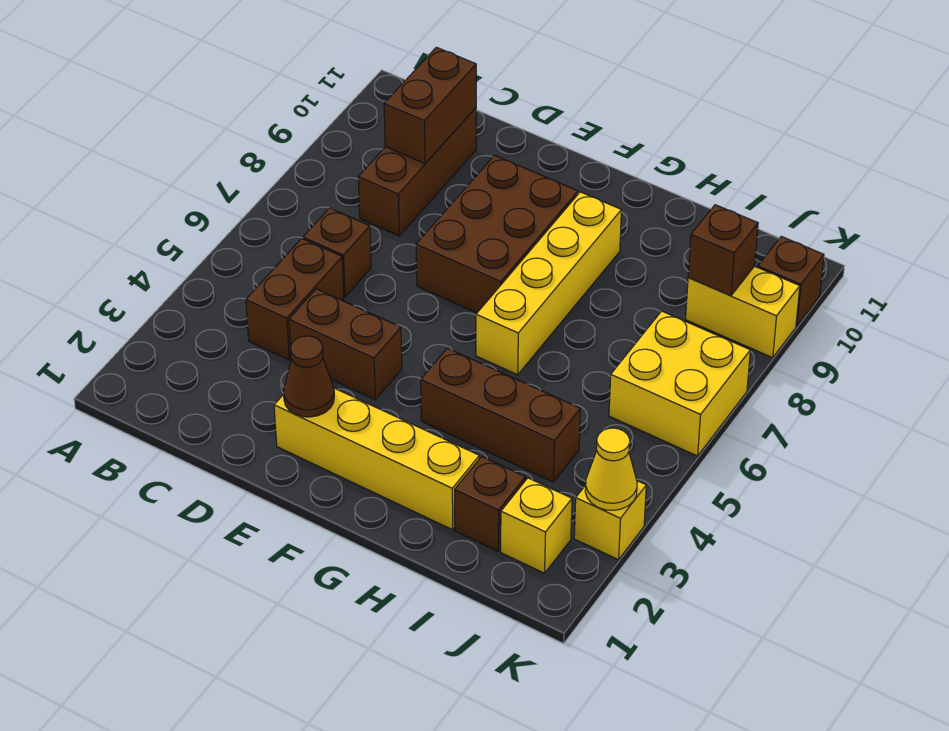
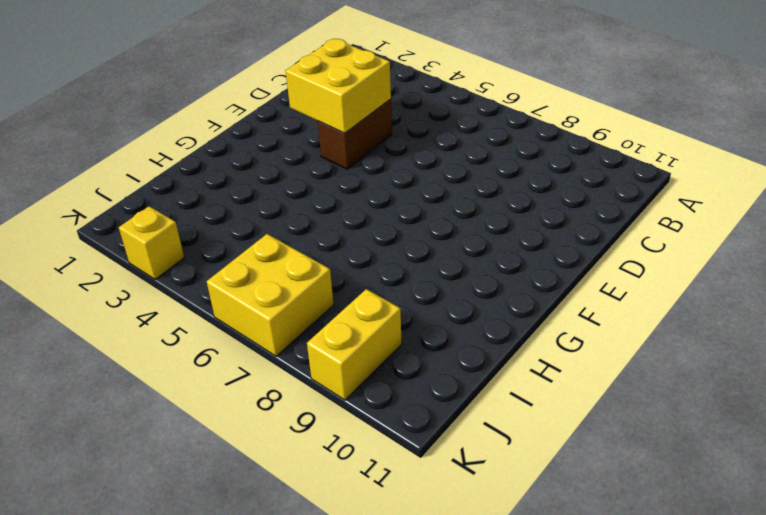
yellow brick D3:E4 level 2 -> none
none -> brown brick C4:C5 level 1
none -> brown brick C6 level 1
none -> brown brick C8:C10 level 1

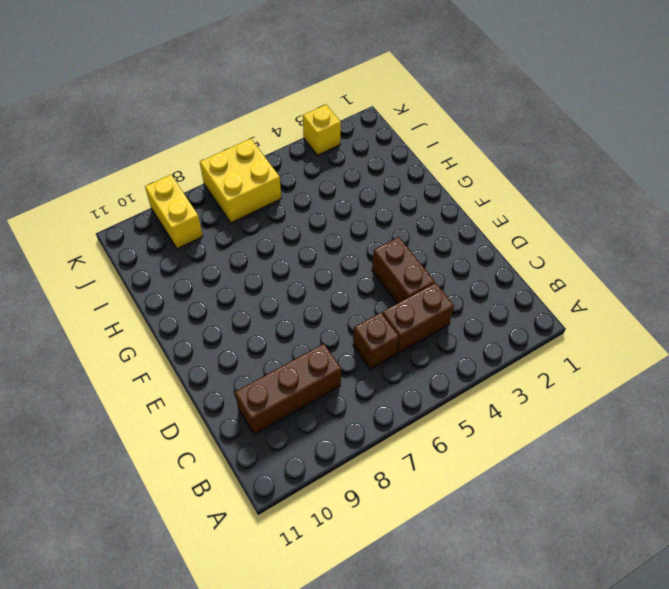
none -> yellow brick E2:H2 level 1
none -> brown brick E7:F9 level 1
none -> brown brick G4:I4 level 1

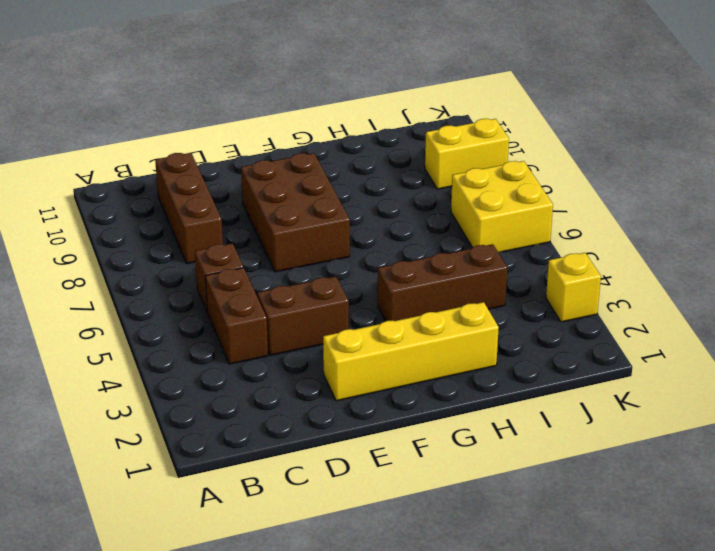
none -> yellow brick G6:G9 level 1
none -> brown brick I2 level 1
none -> yellow brick J2 level 1

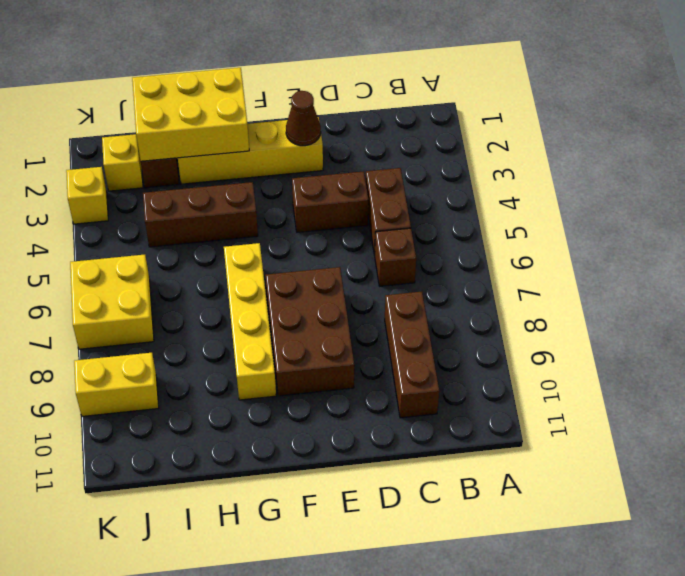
yellow brick G1:I2 level 2 -> none
none -> brown brick K10 level 1
none -> brown brick C9:C10 level 2
none -> brown brick J9 level 2

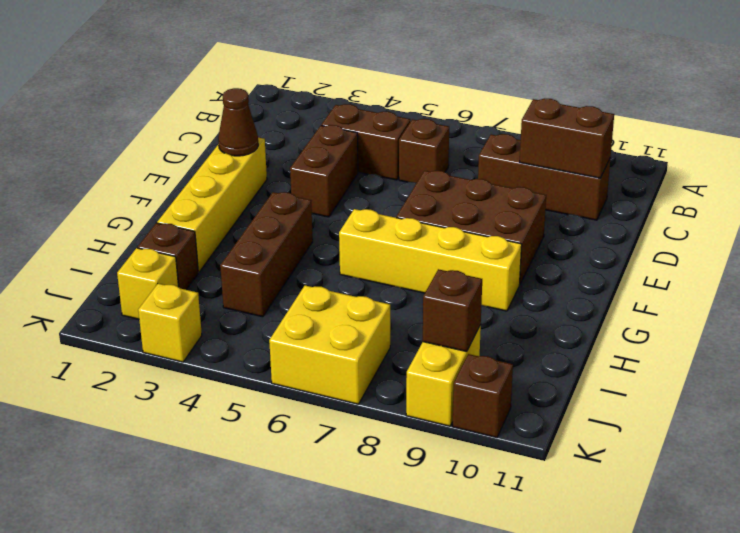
none -> yellow cone K3 level 2

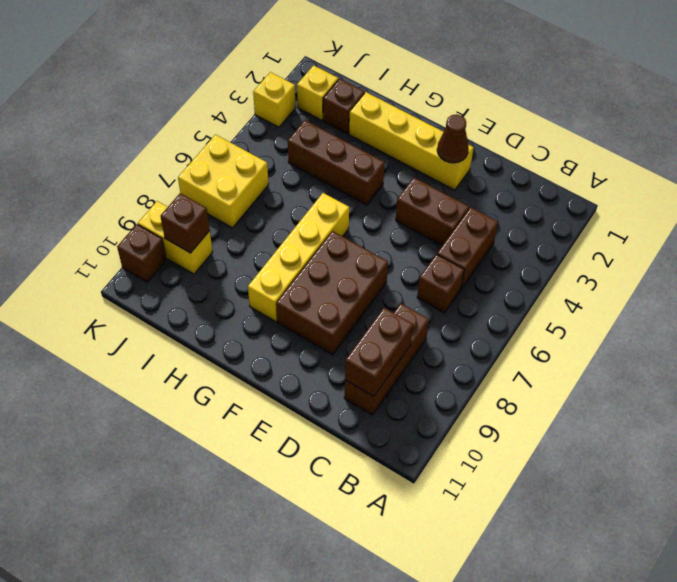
none -> yellow cone K3 level 2

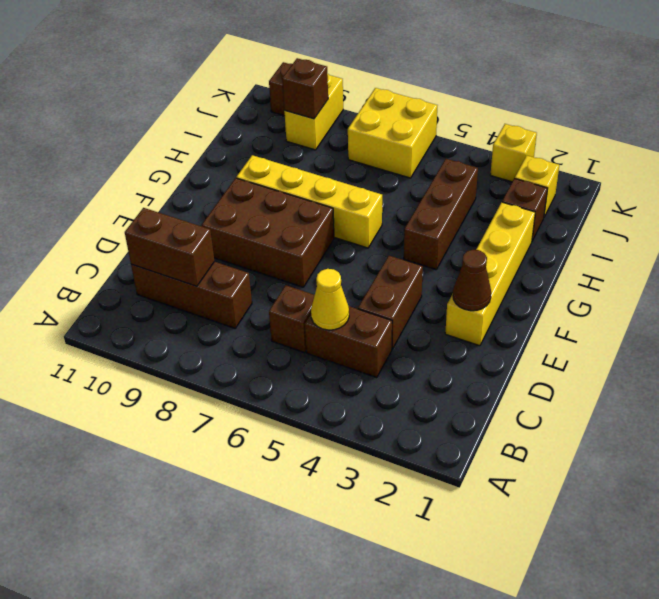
yellow cone C5 level 2 -> yellow cone K3 level 2

